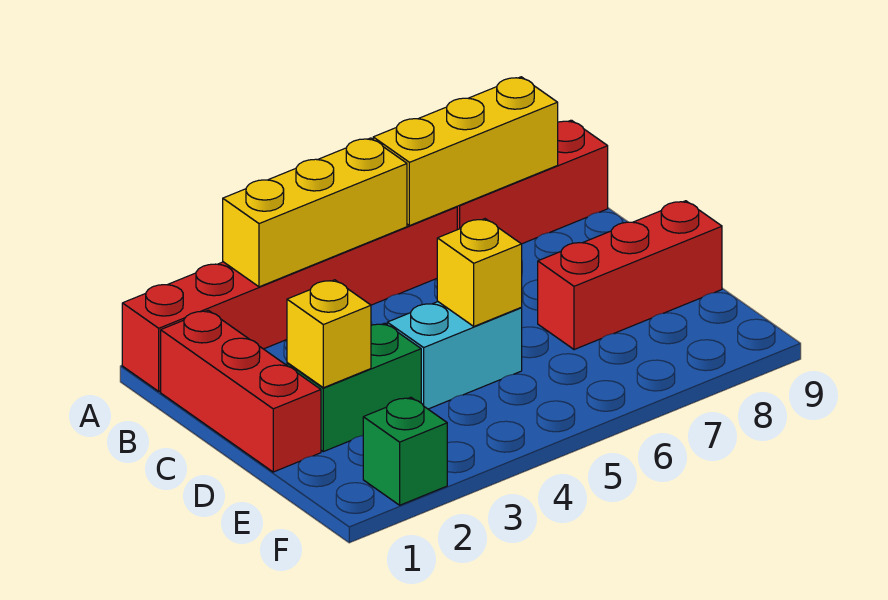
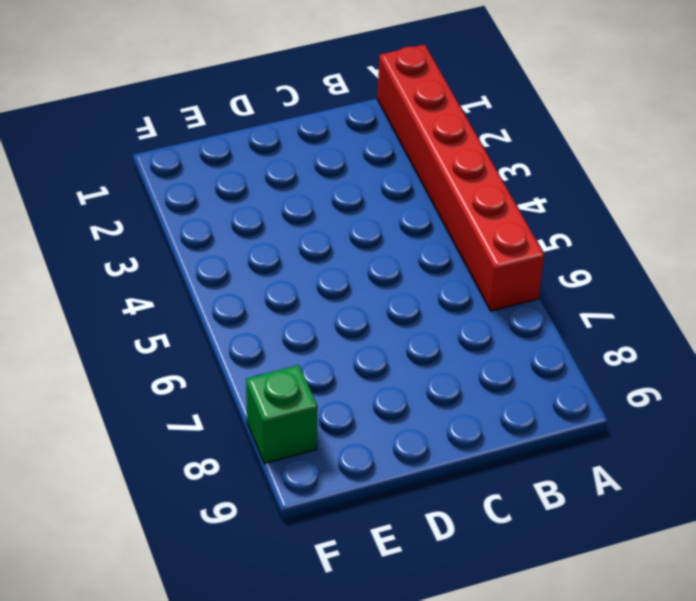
green brick F8 level 1 -> green brick F2 level 1
none -> red brick A7:A9 level 1
none -> red brick B1:D1 level 1

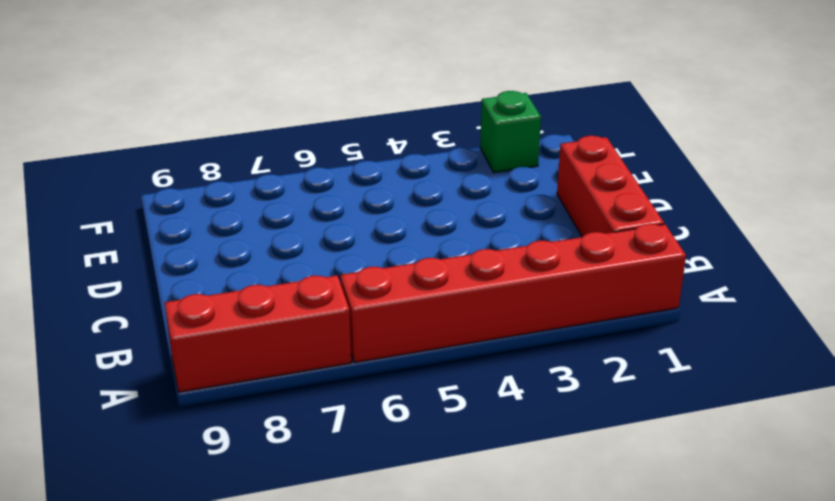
none -> green brick D2:D3 level 1
none -> cyan brick D4:D5 level 1

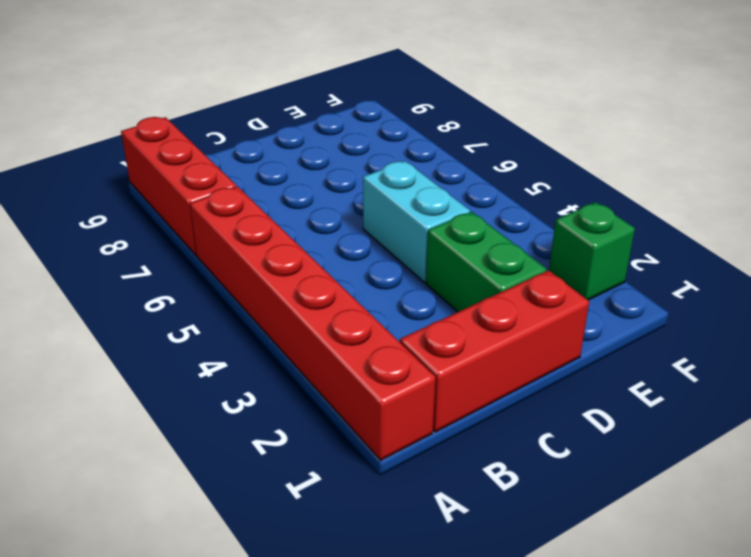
none -> red brick D7:D9 level 1
none -> yellow brick A3:A5 level 2

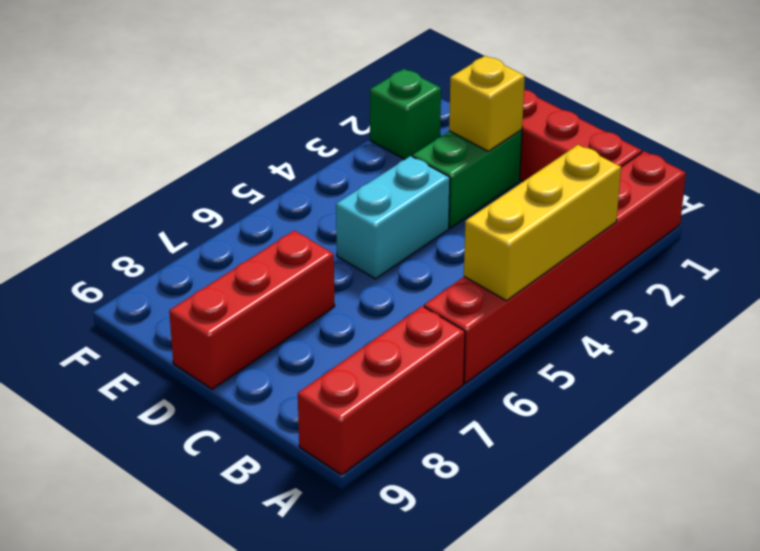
none -> yellow brick A6:A8 level 2
none -> yellow brick D5 level 2

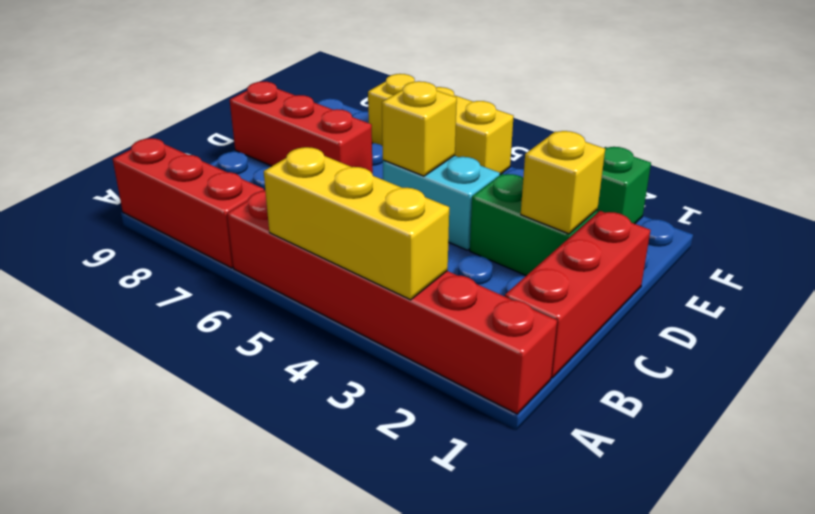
yellow brick F5:F7 level 1 -> yellow brick A6:A8 level 2

